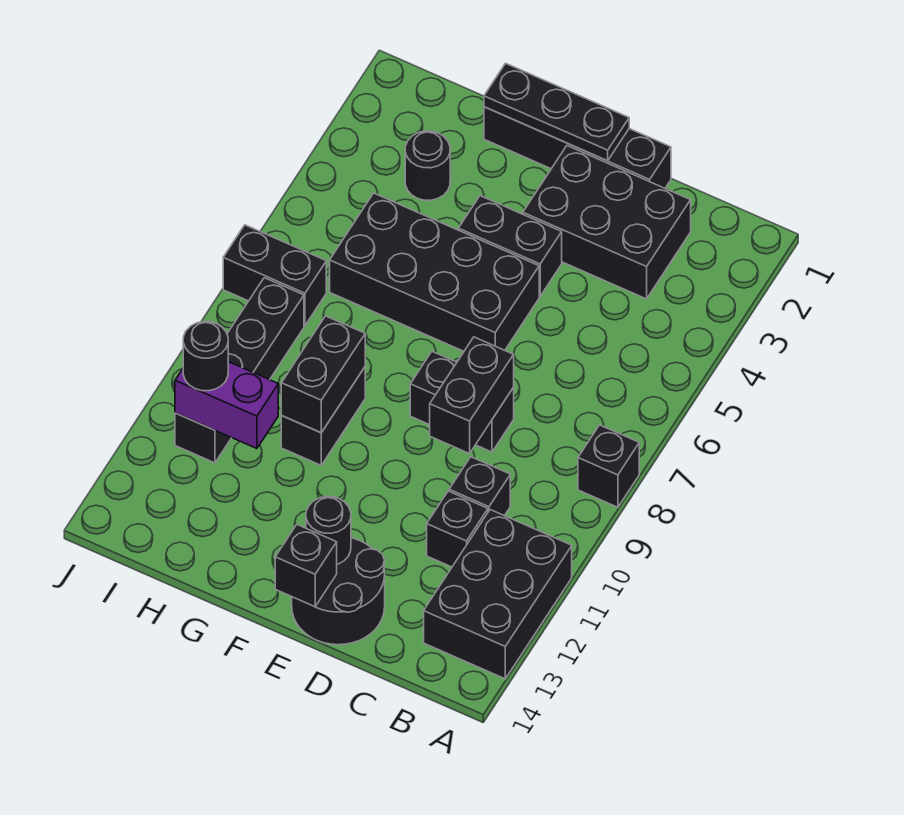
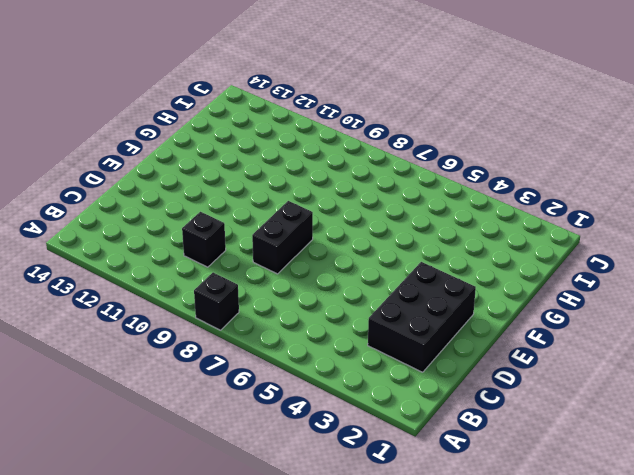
none -> black brick A11:B13 level 1
none -> black brick C11 level 1
none -> black brick D1:G1 level 1

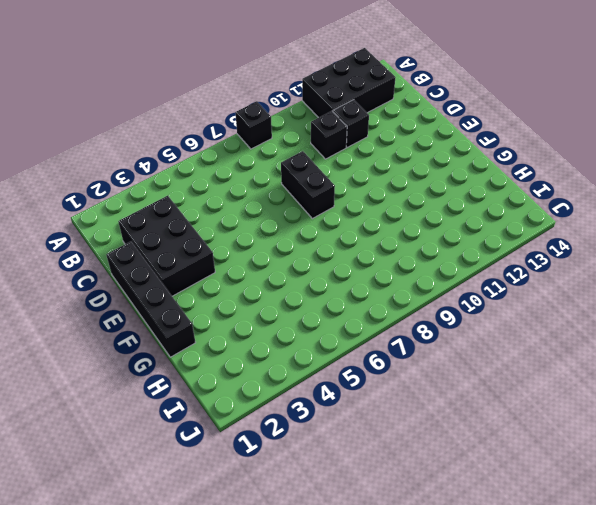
none -> black round brick D13:E14 level 1
none -> black brick E4:F4 level 1
none -> black brick E5:H6 level 1

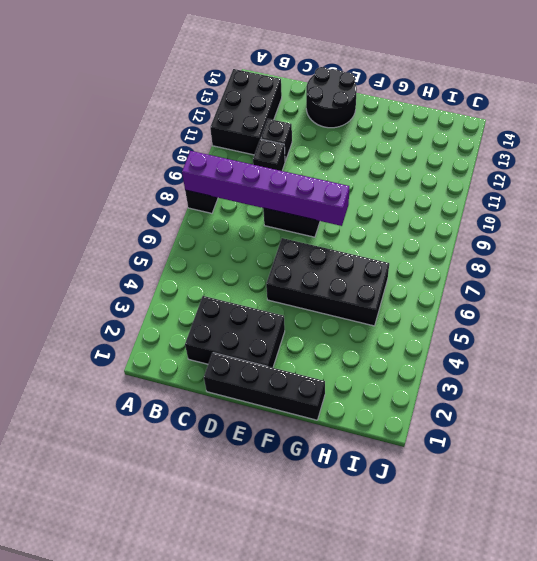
purple brick A8:F8 level 2 -> black brick D8:D9 level 2
none -> black brick E4:F4 level 1
none -> black brick G9:G10 level 1
none -> black round brick H3 level 1

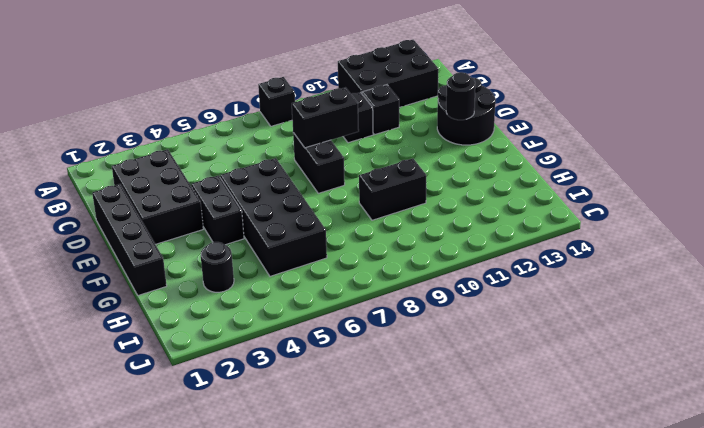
none -> black brick I7:J7 level 1
none -> black brick I8:I11 level 1
none -> black plate E1:G1 level 2

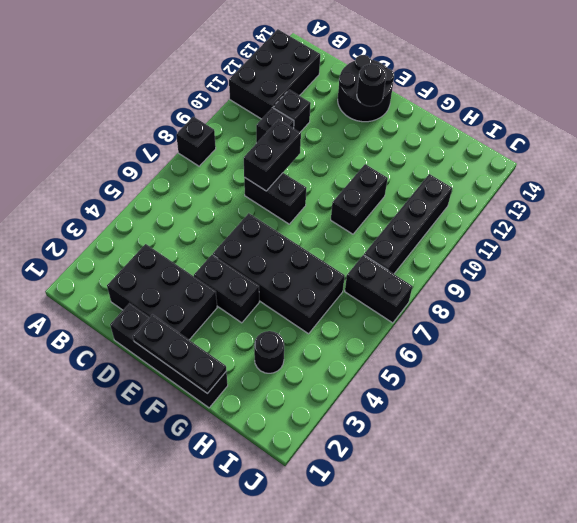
none -> black brick E14 level 2
none -> black brick G9:G10 level 2
none -> purple brick H11:I11 level 2

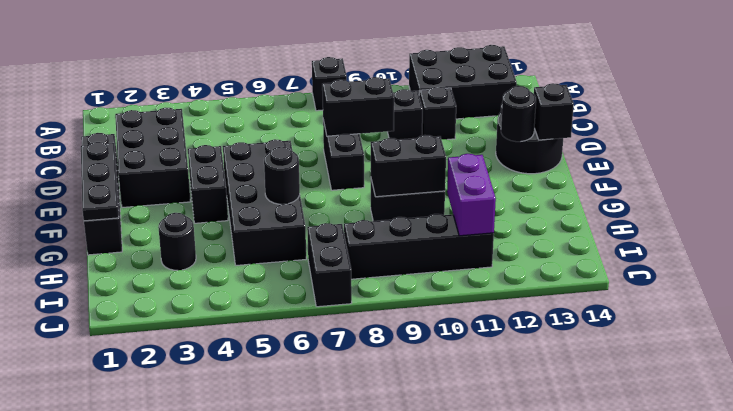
black round brick G6 level 2 -> black round brick I11 level 3

